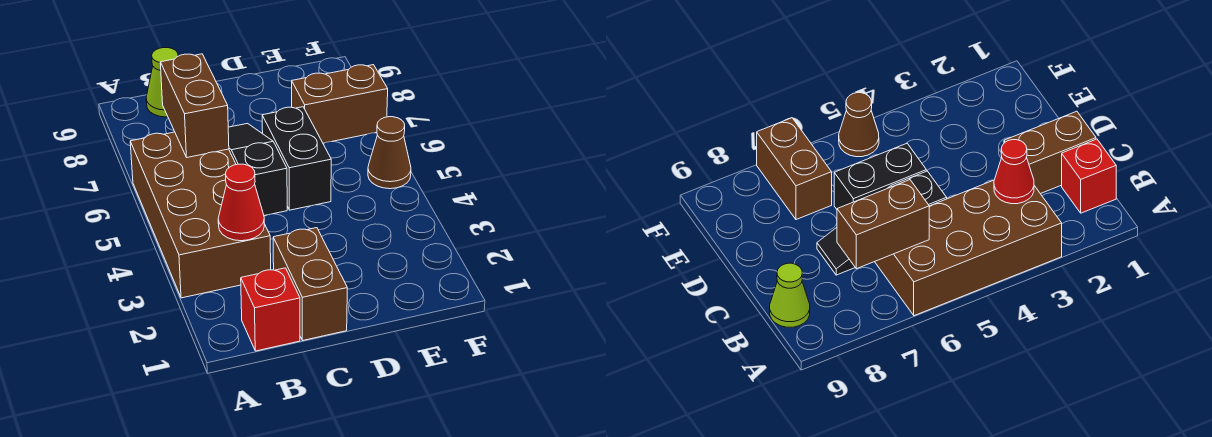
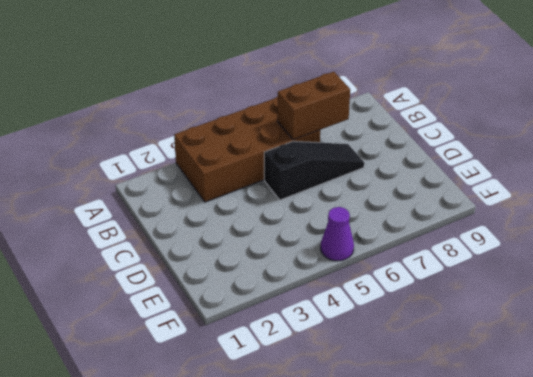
purple cone F5 level 1 -> brown cone F5 level 1
none -> red brick B1 level 1
none -> lime cone B9 level 1

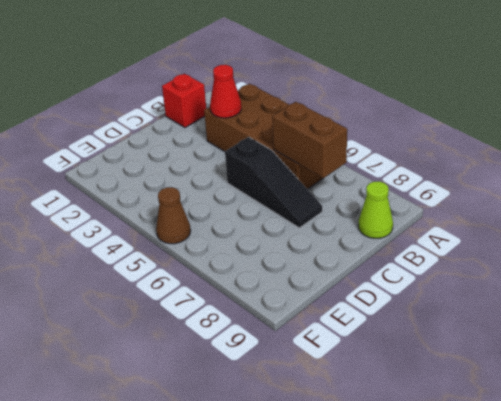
none -> brown brick C1:C2 level 1
none -> black brick D5:D6 level 1

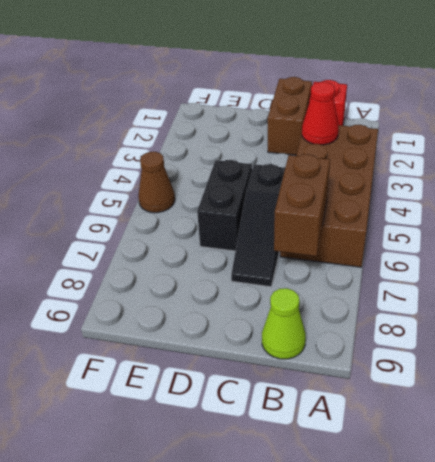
none -> brown brick E7:F7 level 1

